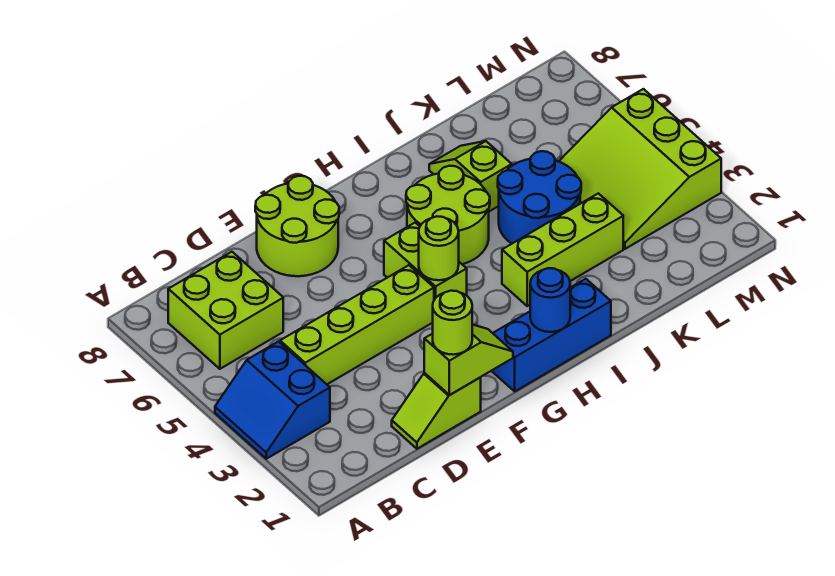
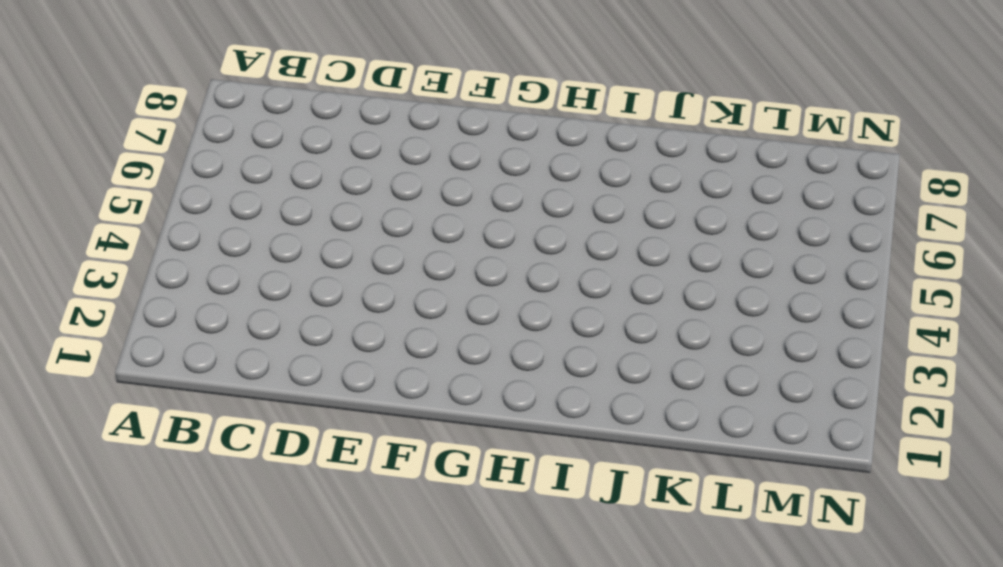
none -> blue slope A3:B4 level 1 top B
none -> lime brick B6:C7 level 1
none -> lime brick C4:F4 level 1

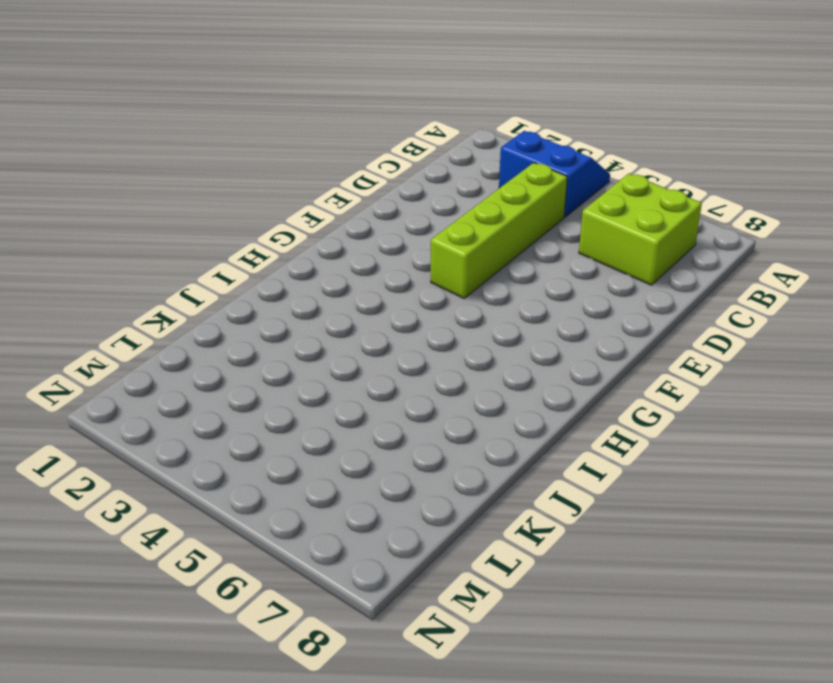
none -> lime slope D1:E1 level 1 top E
none -> lime round brick E7:F8 level 1
none -> blue brick G1:I1 level 1

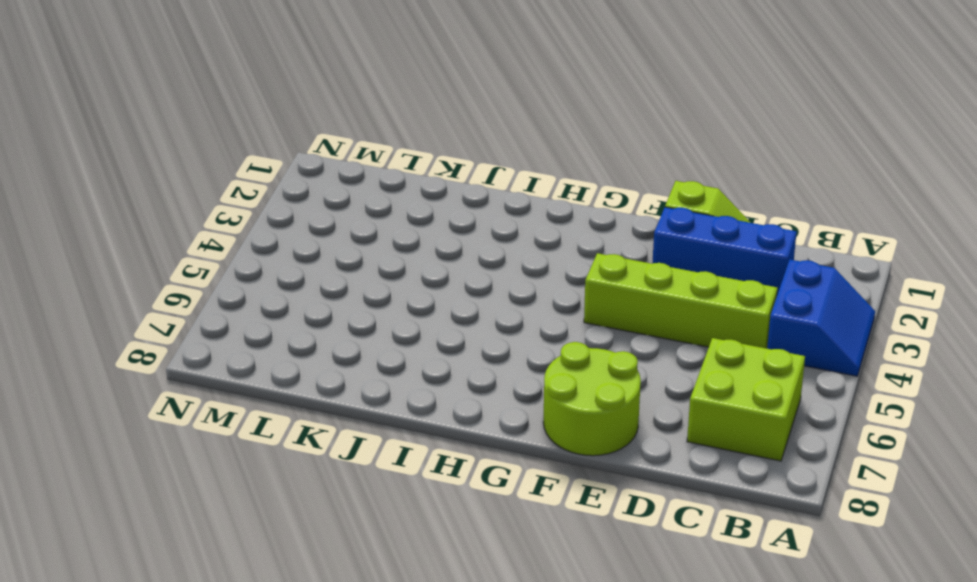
blue brick C2:E2 level 1 -> blue brick G1:I1 level 1
none -> lime brick G4:G5 level 1
none -> lime round brick H5:I6 level 1
none -> lime brick I3:K3 level 1

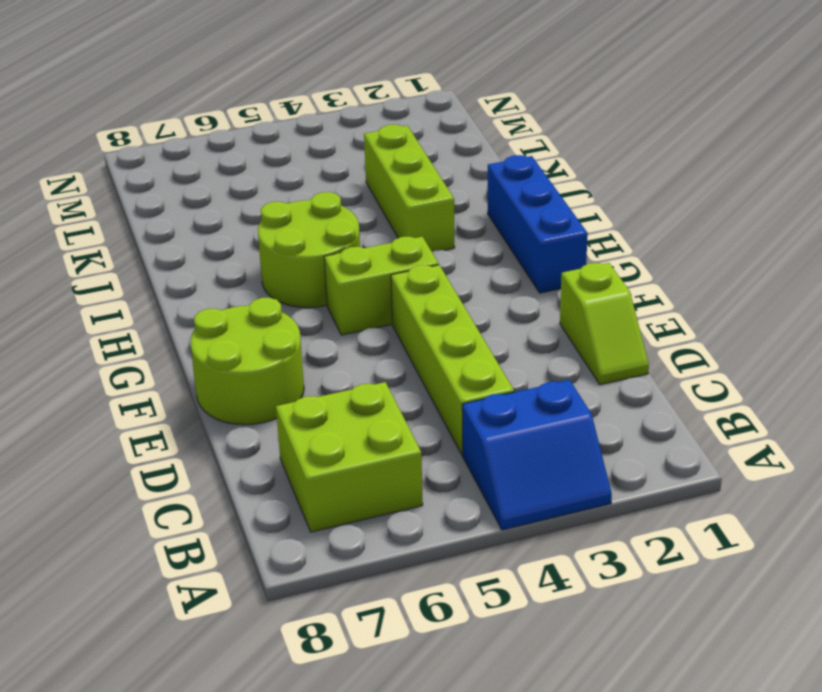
none -> blue round brick J4:K5 level 1
none -> lime slope J6:J7 level 1 top 6
none -> lime slope L3:N5 level 1 top N

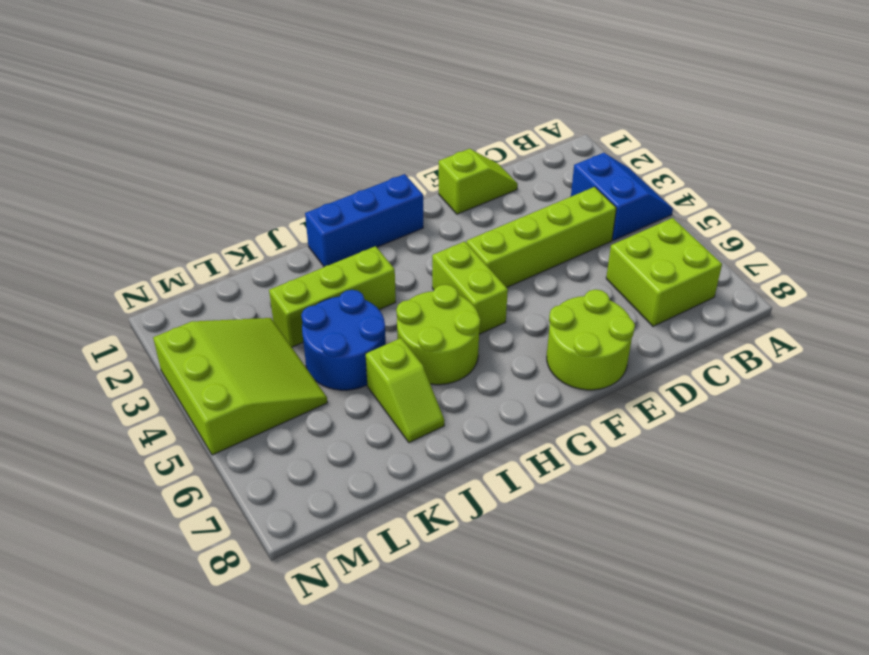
none -> lime slope E1:F1 level 2 top E
none -> lime round brick G4 level 2
none -> blue round brick H1 level 2

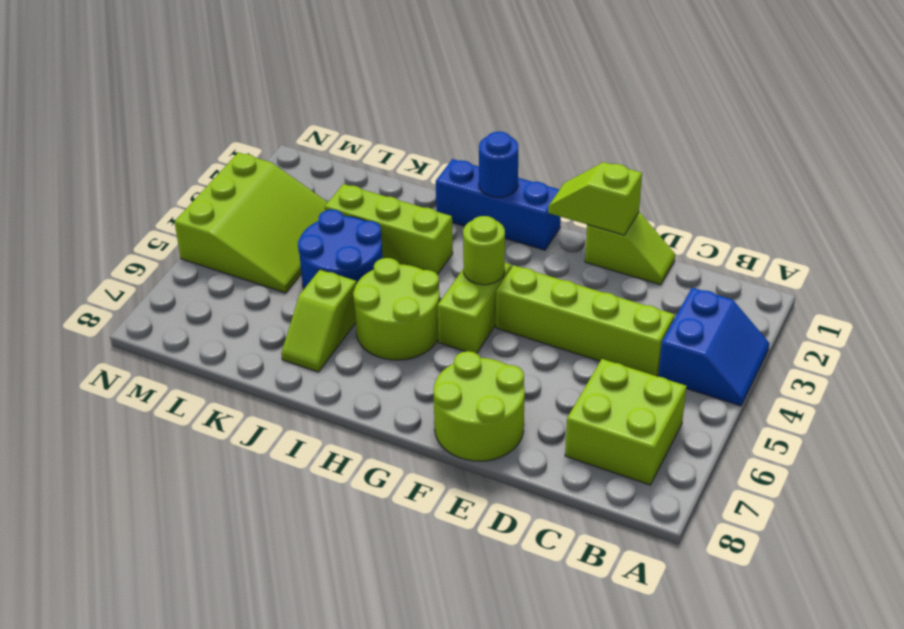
none -> lime round brick E1 level 3

